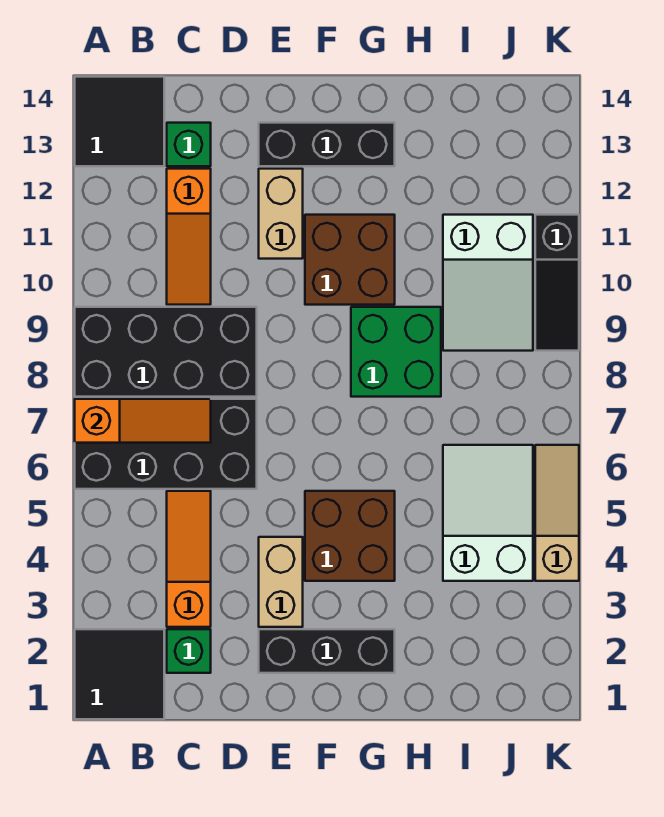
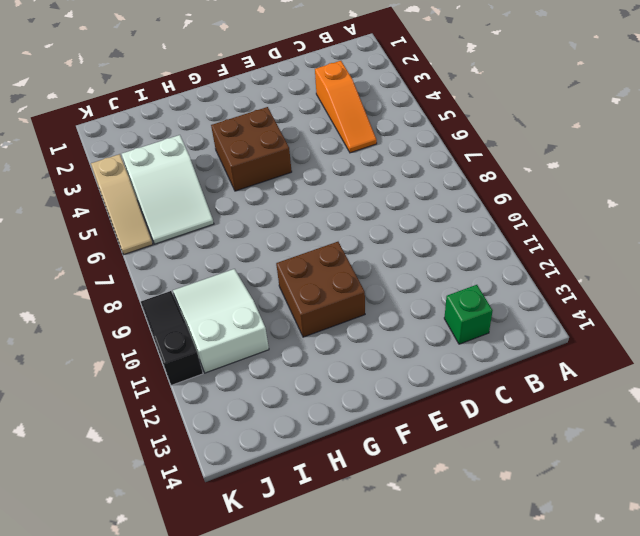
none -> black tile A1:B2 level 1
none -> black brick A6:D7 level 1
none -> black brick A8:D9 level 1

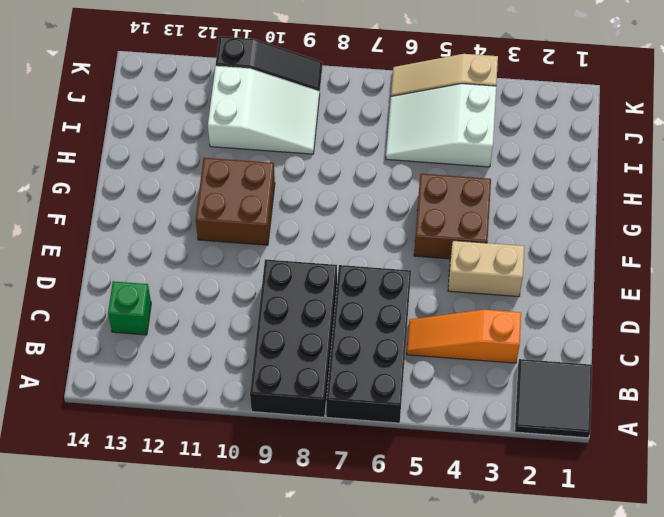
none -> black tile A13:B14 level 1
none -> green brick C2 level 1
none -> orange slope C10:C12 level 1 top 12

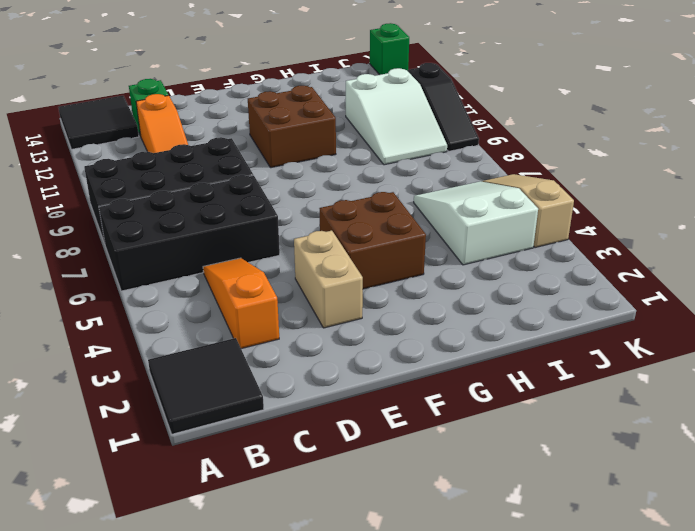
green brick K14 level 1 -> green brick C2 level 1
none -> black brick E2:G2 level 1
none -> tan brick E11:E12 level 1
none -> black brick E13:G13 level 1

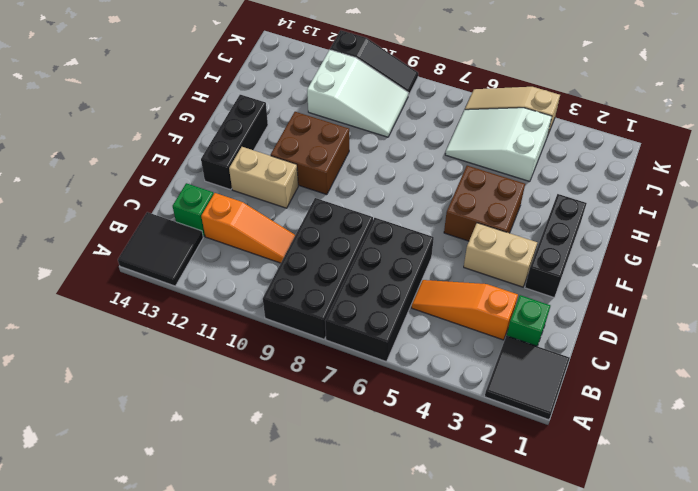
none -> green brick G8:H9 level 1
none -> orange slope A7:C7 level 2 top A

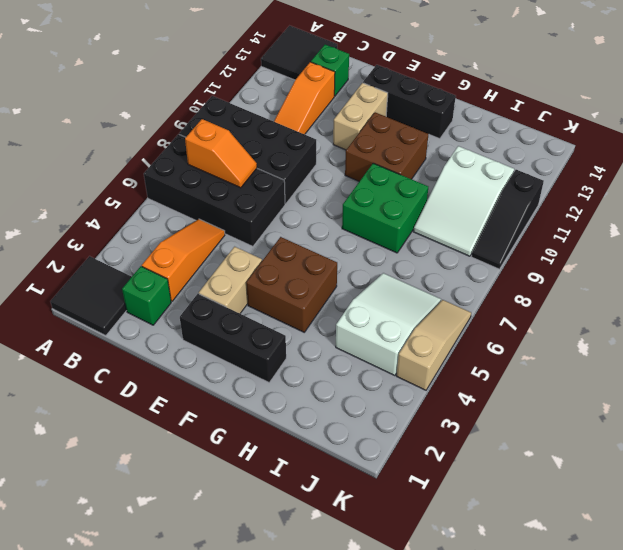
orange slope B7:C7 level 2 top B -> orange slope A7:C7 level 2 top A

